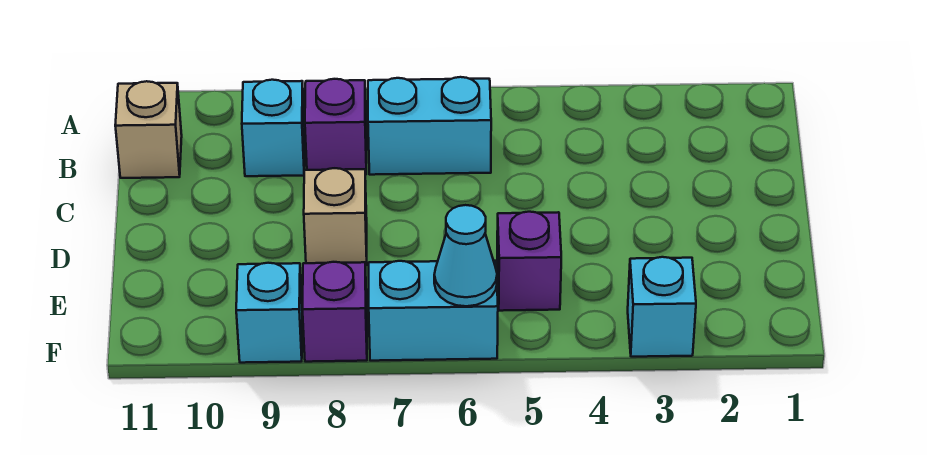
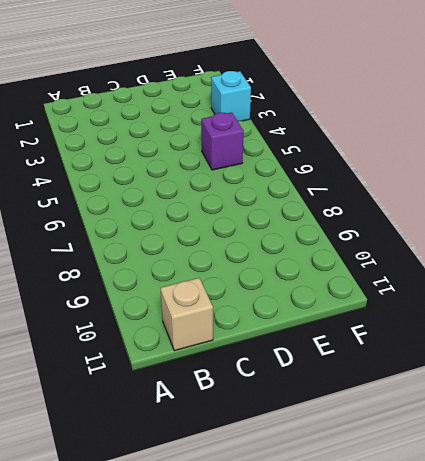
none -> cyan brick B6:B7 level 1
none -> purple brick B8 level 1

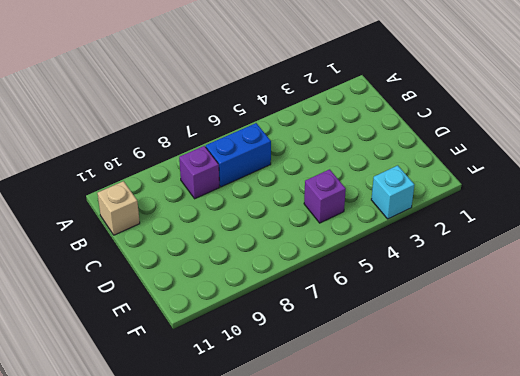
blue brick B6:B7 level 1 -> cyan brick B6:B7 level 1
none -> cyan brick B9 level 1
none -> tan brick D8 level 1

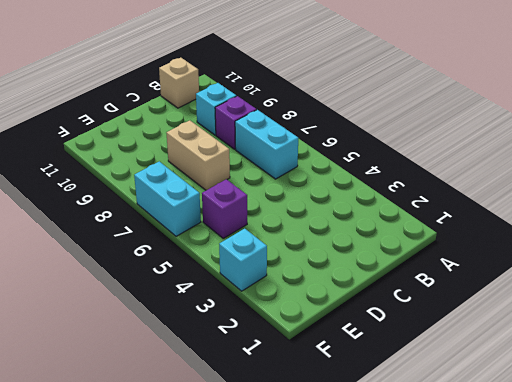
tan brick D7:D8 level 1 -> tan brick D8 level 1
none -> purple brick F8 level 1
none -> cyan brick F9 level 1

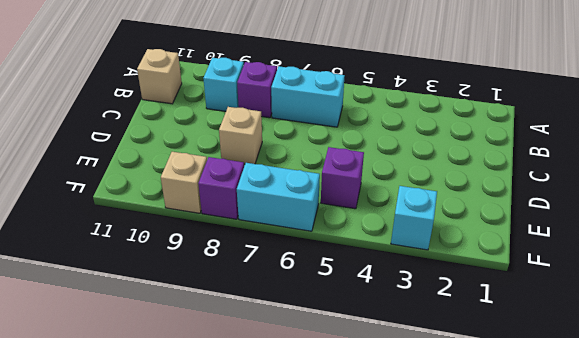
tan brick F9 level 1 -> cyan brick F9 level 1
none -> cyan cone F6 level 2

